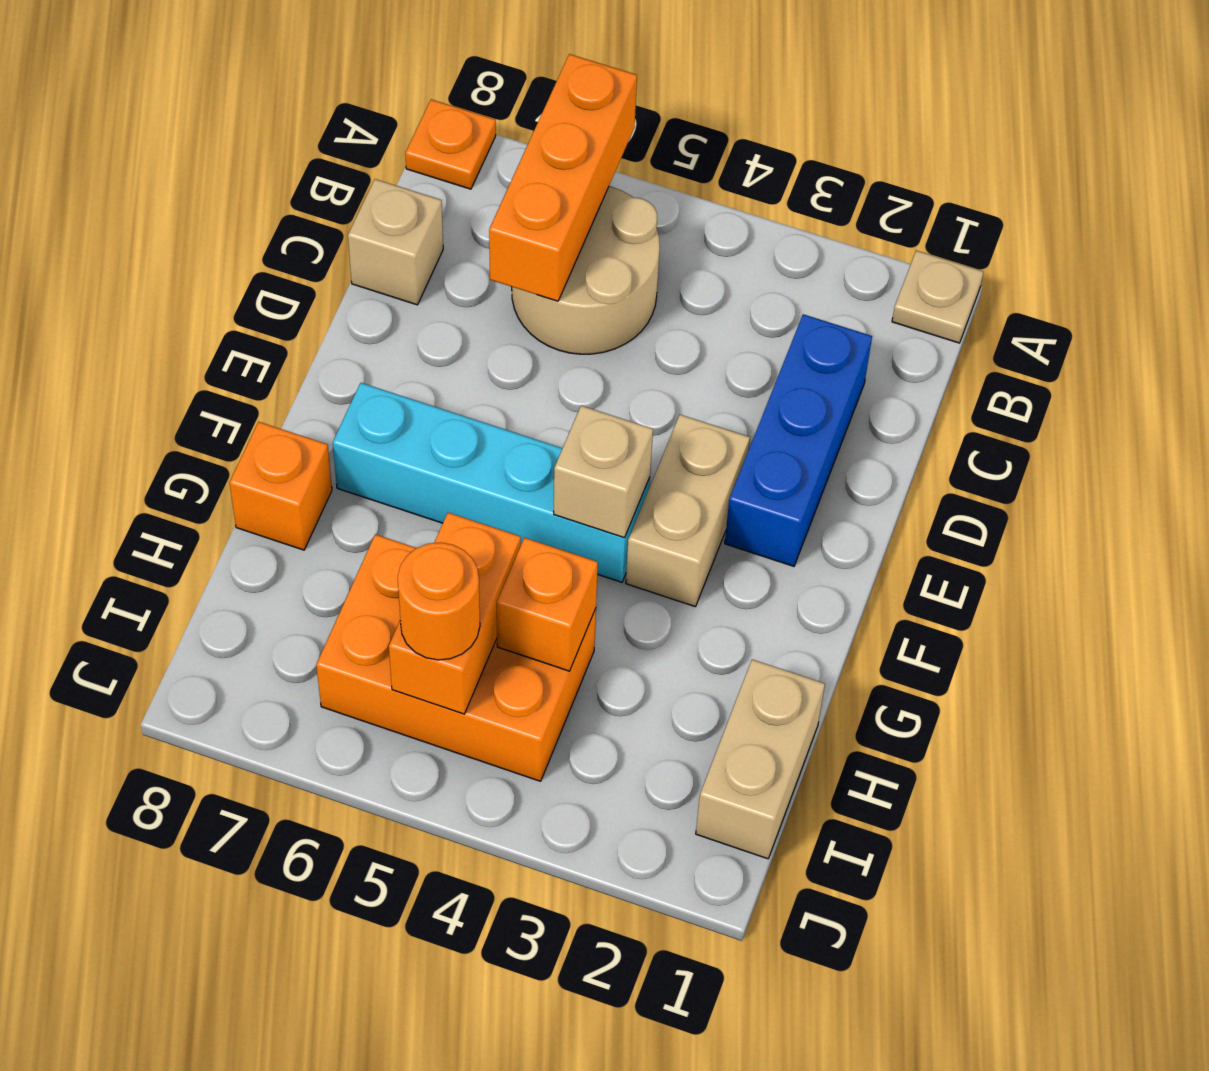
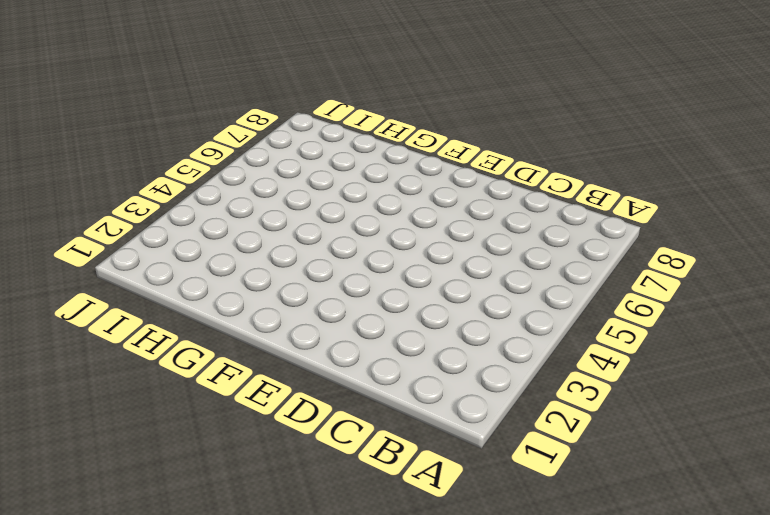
none -> tan plate A1 level 1
none -> orange plate A8 level 1
none -> tan round brick B5:C6 level 1

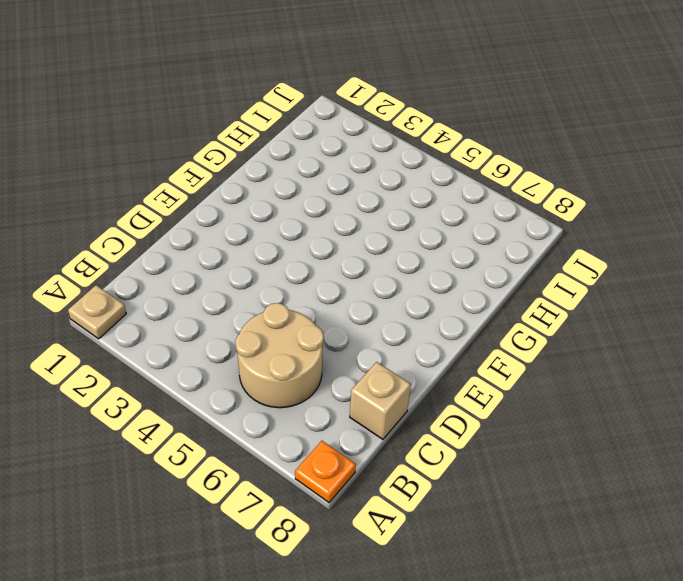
none -> blue brick C2:E2 level 1
none -> tan brick E3:F3 level 1
none -> cyan brick F4:F7 level 1

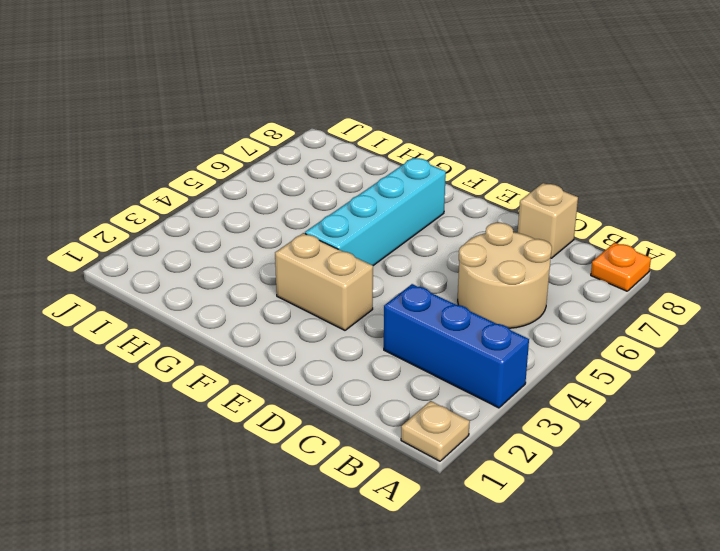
blue brick A3:C3 level 1 -> blue brick C2:E2 level 1
none -> orange brick G8 level 1
none -> tan brick H1:I1 level 1
none -> orange brick H4:I6 level 1

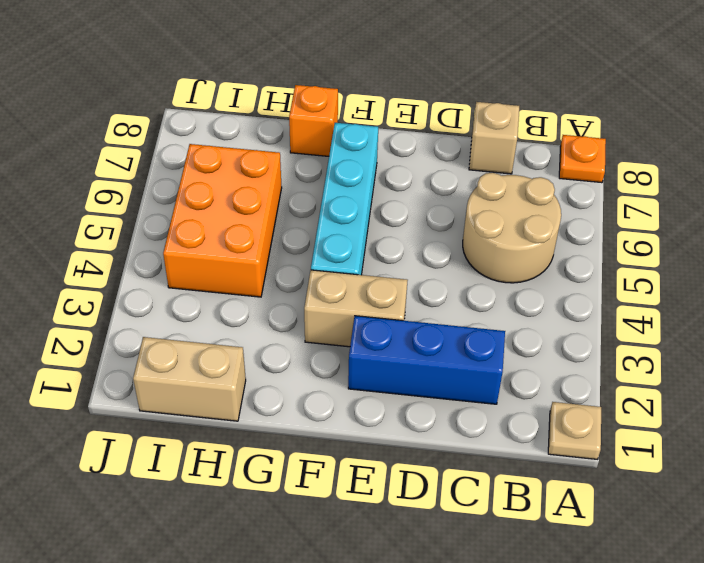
none -> orange brick A6:C6 level 2
none -> tan brick F4 level 2
none -> orange brick H4 level 2

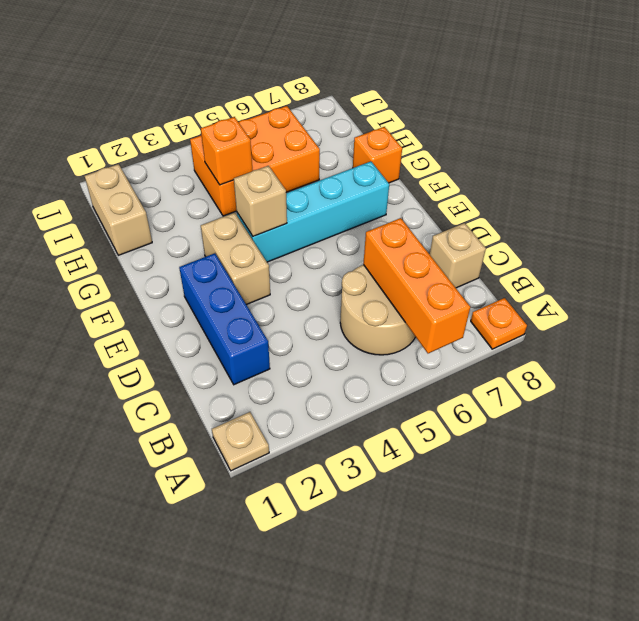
none -> orange brick H5:I5 level 2
none -> orange round brick I5 level 3

